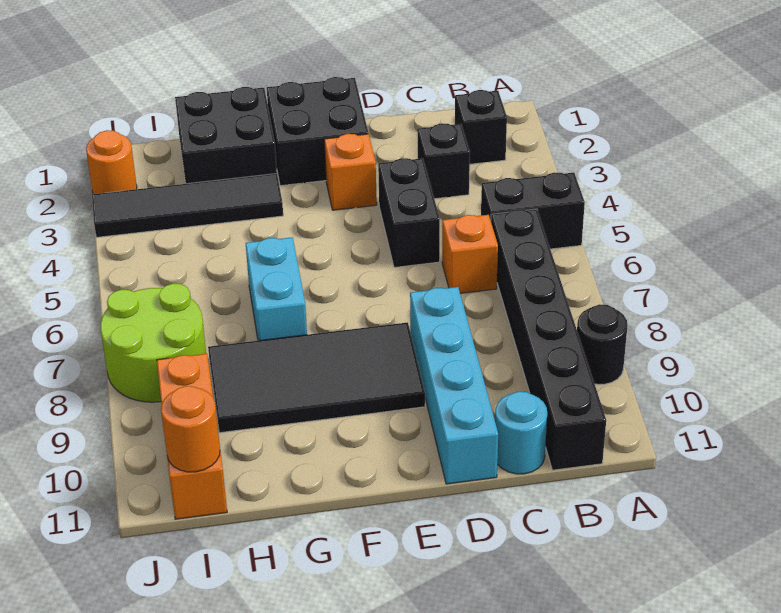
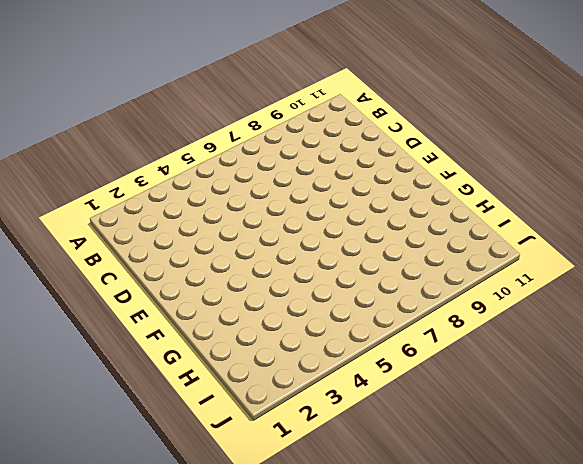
none -> black brick A5:B5 level 1
none -> black round brick A9 level 1
none -> black brick B2 level 1

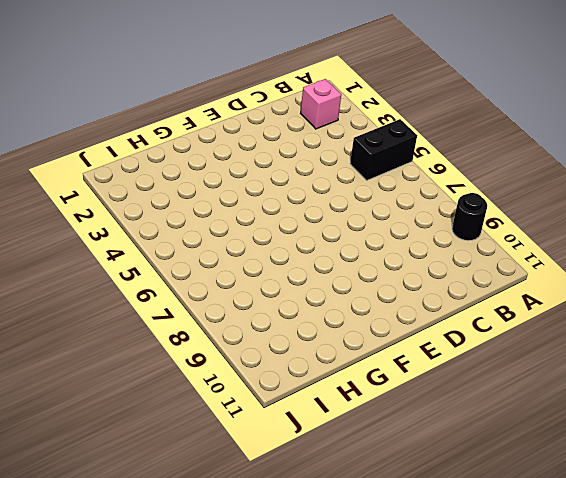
pink brick B2 level 1 -> black brick B2 level 1
none -> black brick B6:B11 level 1
none -> black brick C3 level 1
none -> orange brick C6 level 1

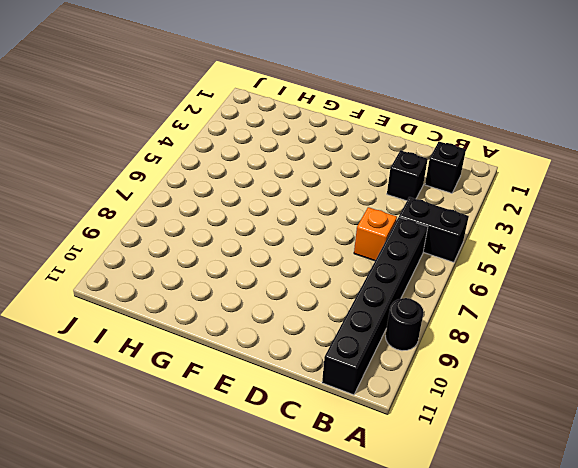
none -> cyan round brick C11 level 1
none -> black brick D4:D5 level 1
none -> cyan brick D8:D11 level 1

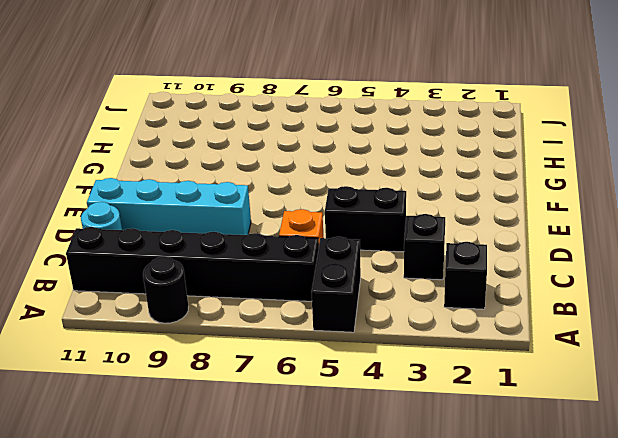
none -> black brick E1:F2 level 1
none -> orange brick E3 level 1
none -> black tile E8:H9 level 1

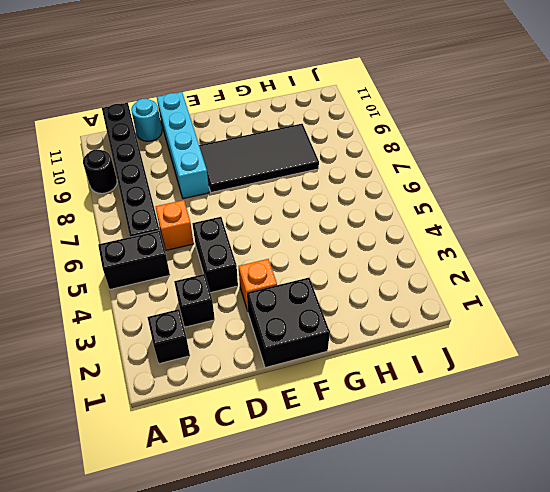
none -> black brick G1:H2 level 1
none -> black tile G3:J3 level 1
none -> cyan brick G6:G7 level 1

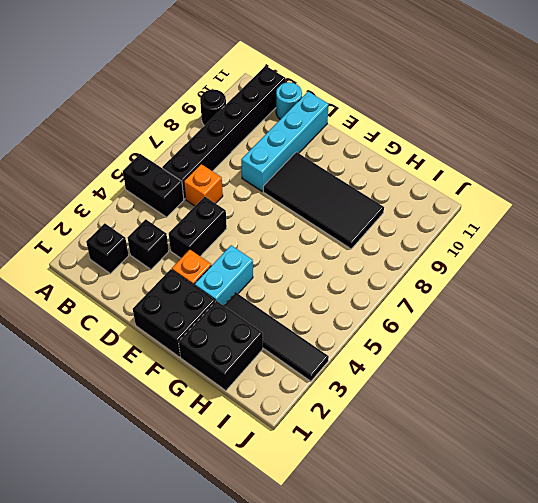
cyan brick F3:F4 level 1 -> cyan brick G6:G7 level 1
none -> lime round brick I7:J8 level 1
none -> orange brick I9:I11 level 1
none -> orange round brick J2 level 1

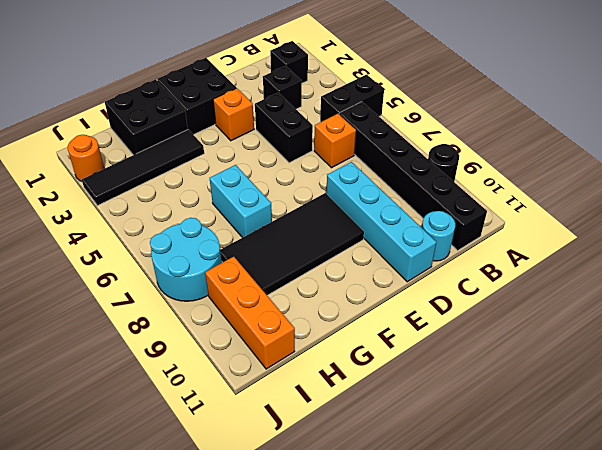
cyan round brick I7:J8 level 1 -> lime round brick I7:J8 level 1
none -> orange round brick I11 level 2

